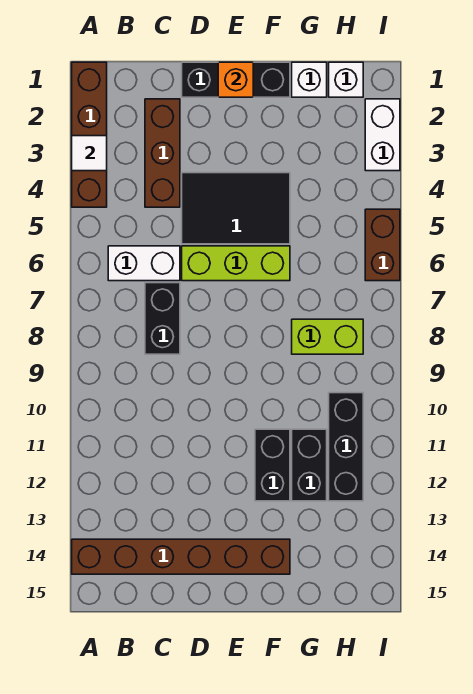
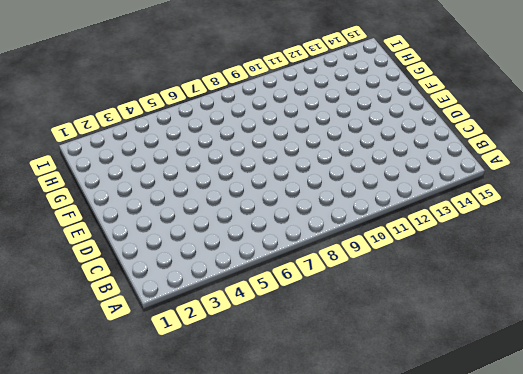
none -> brown brick A1:A4 level 1
none -> brown brick A14:F14 level 1
none -> white brick B6:C6 level 1

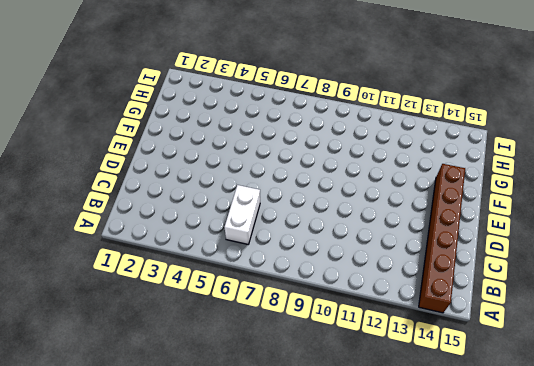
none -> brown brick A1:A4 level 1
none -> brown brick C2:C4 level 1
none -> black brick C7:C8 level 1

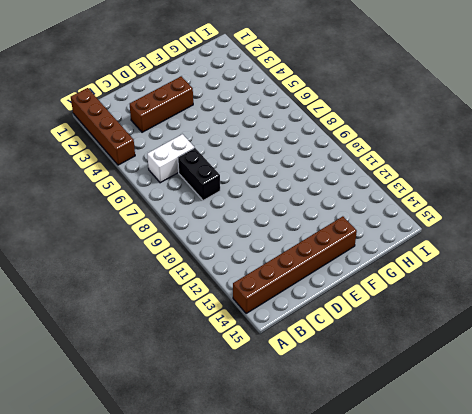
brown brick C3:E3 level 1 -> brown brick C2:C4 level 1
none -> black brick D1:F1 level 1
none -> black tile D4:F5 level 1
none -> lime brick D6:F6 level 1

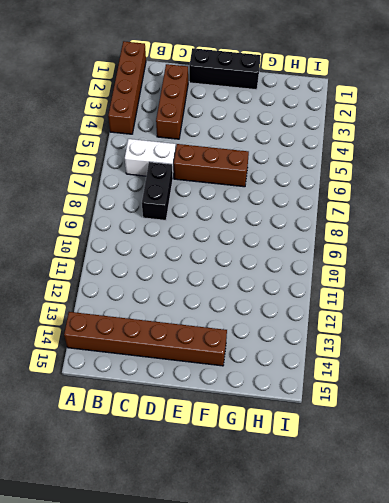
brown brick D6:F6 level 1 -> lime brick D6:F6 level 1
none -> black tile D4:F5 level 1
none -> black brick F11:F12 level 1
none -> white brick G1 level 1

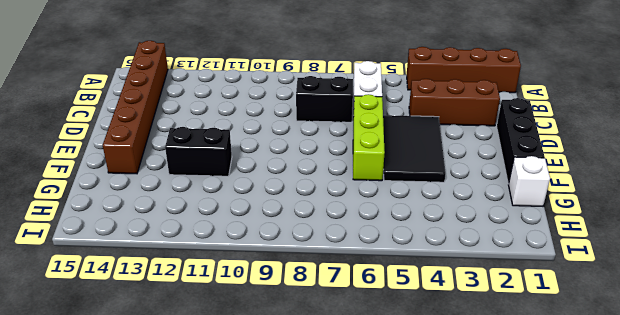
none -> lime brick G8:H8 level 1
none -> black brick G11:G12 level 1
none -> white brick H1 level 1

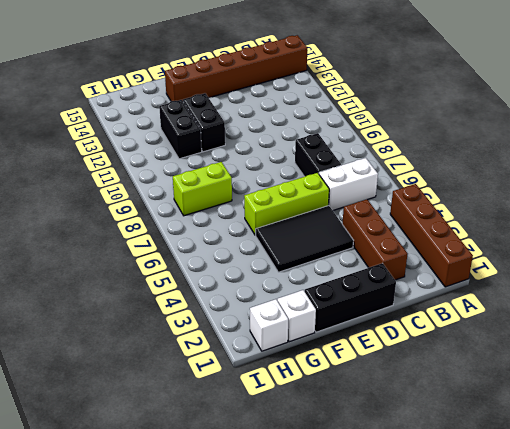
none -> black brick H10:H12 level 1
none -> white brick I2:I3 level 1
none -> brown brick I5:I6 level 1

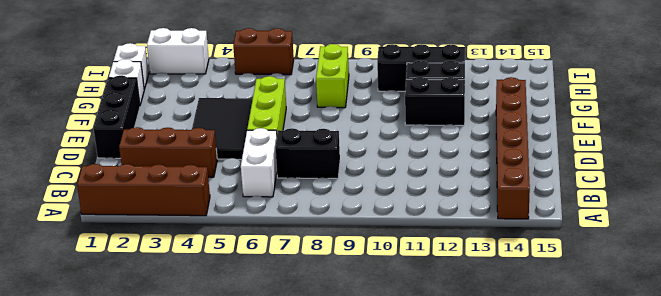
none -> white tile A3 level 2
none -> orange brick E1 level 2

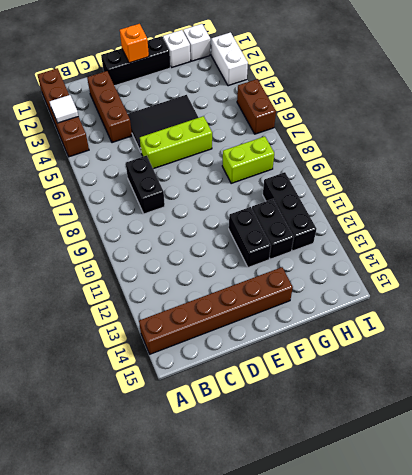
none -> white brick B6:C6 level 1

